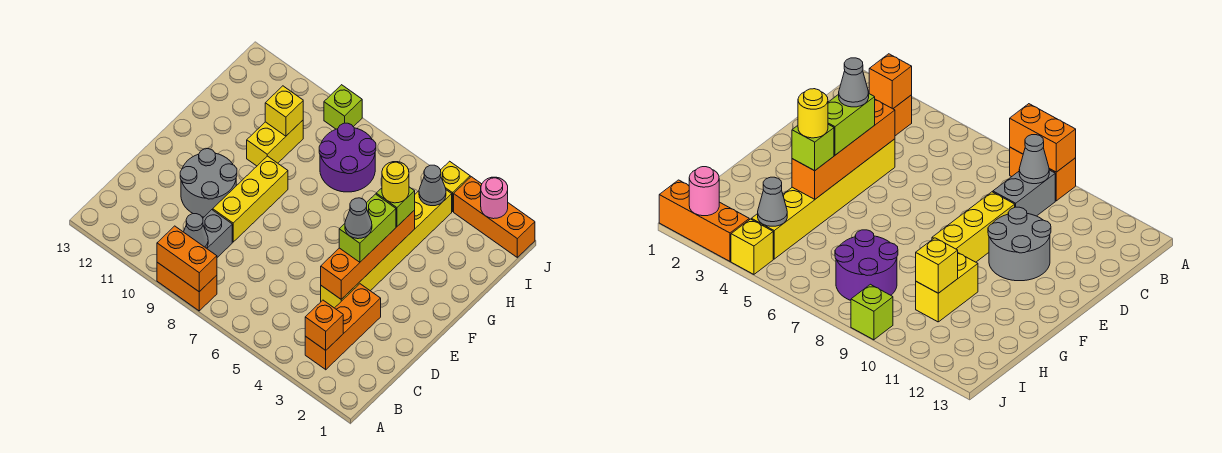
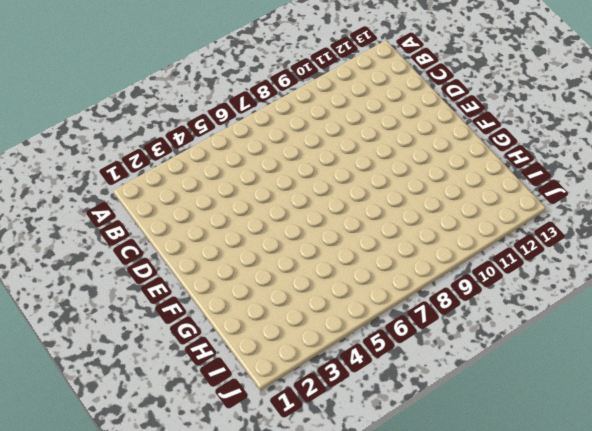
none -> orange brick A8:A9 level 1
none -> orange brick B3:D3 level 1
none -> grey brick B9:C9 level 1

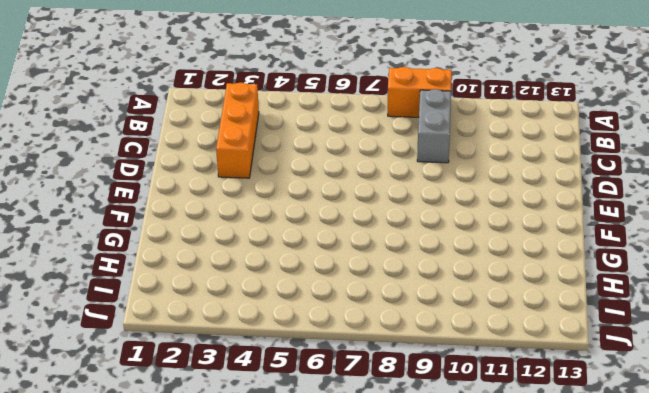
none -> yellow brick D4:I4 level 1
none -> yellow brick D9:F9 level 1
none -> grey round brick D10:E11 level 1

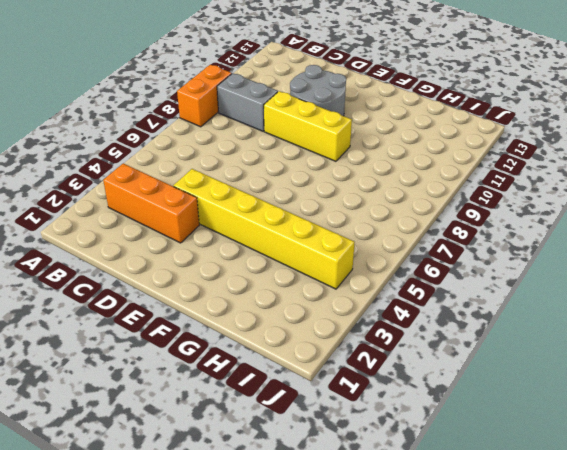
none -> yellow brick G10:H10 level 1
none -> purple round brick H7:I8 level 1
none -> orange brick J1:J3 level 1

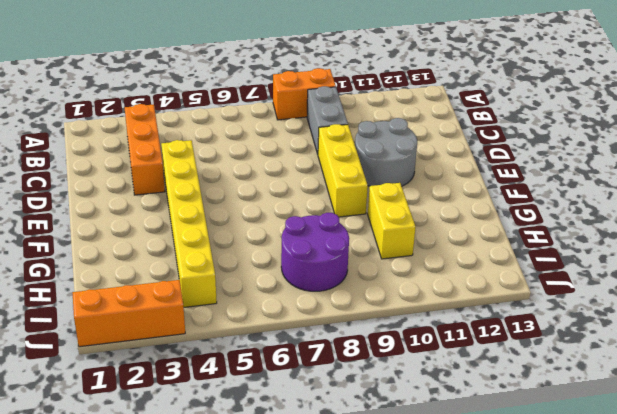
none -> yellow brick J4 level 1
none -> lime brick J9 level 1
none -> orange brick A8:A9 level 2

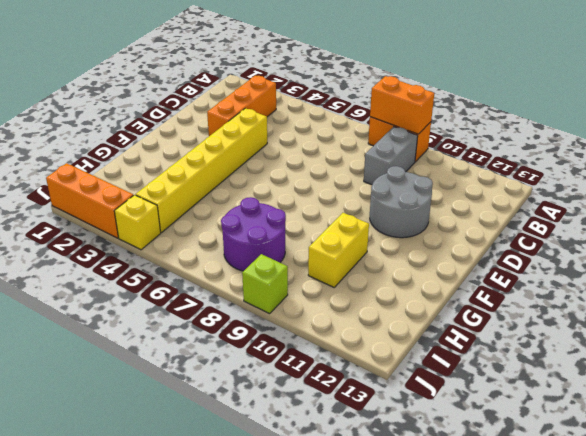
none -> yellow brick D9:F9 level 1
none -> orange brick B3 level 2
none -> grey cone B9 level 2

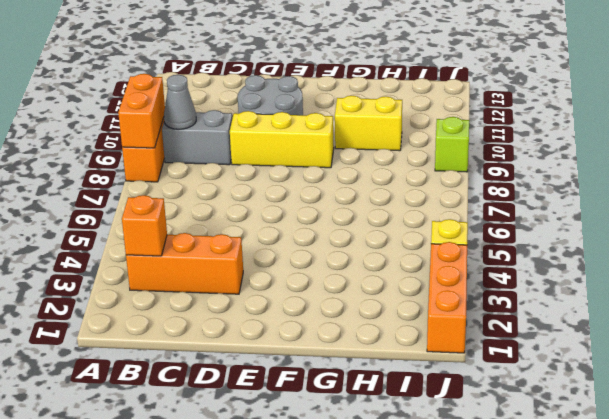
none -> yellow brick D4:I4 level 1
none -> purple round brick H7:I8 level 1
none -> orange brick D4:G4 level 2

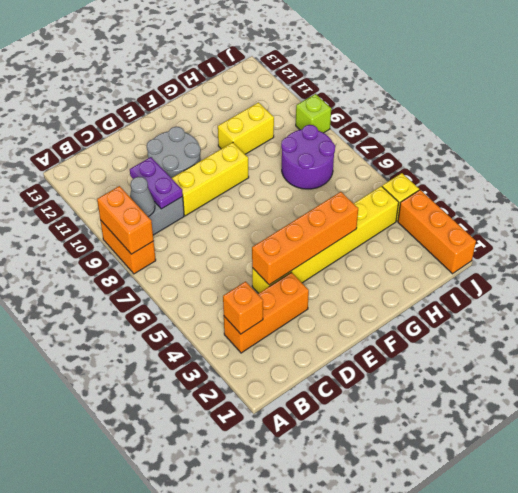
purple plate C9:C10 level 2 -> none
none -> yellow brick H10 level 2
none -> grey cone I4 level 2
none -> pink round brick J2 level 2

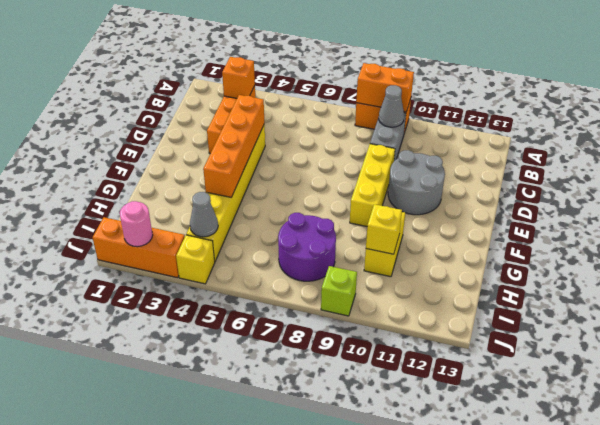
none -> lime brick E4:F4 level 3
none -> lime brick G4 level 3
none -> grey cone E4 level 4

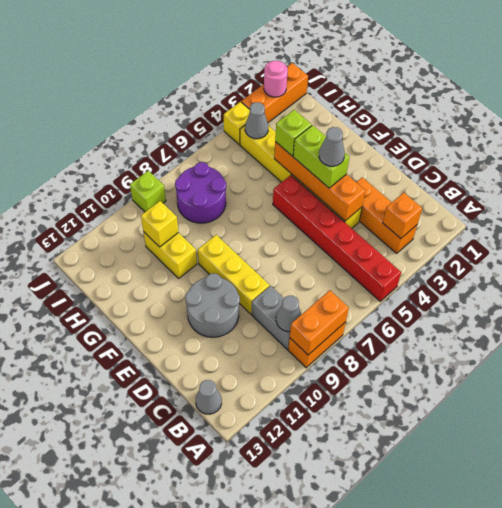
red brick A5:F5 level 1 -> none
grey cone B13 level 1 -> none
none -> yellow round brick G4 level 4

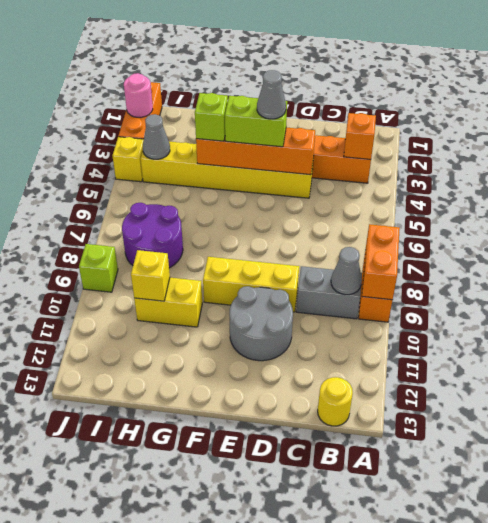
yellow round brick B13 level 1 -> yellow round brick G4 level 4

